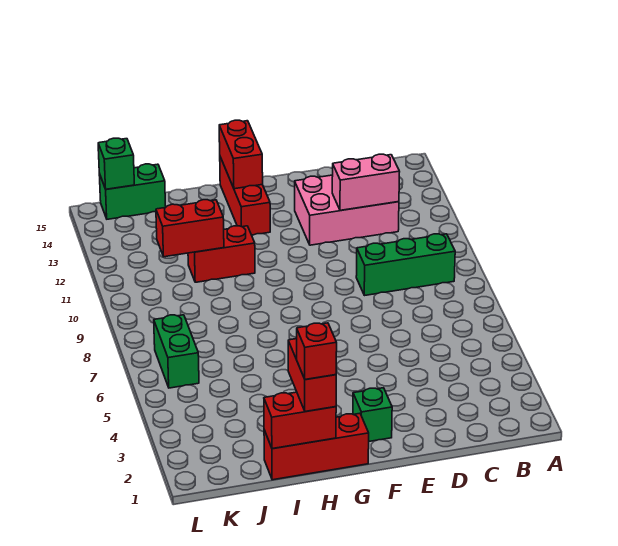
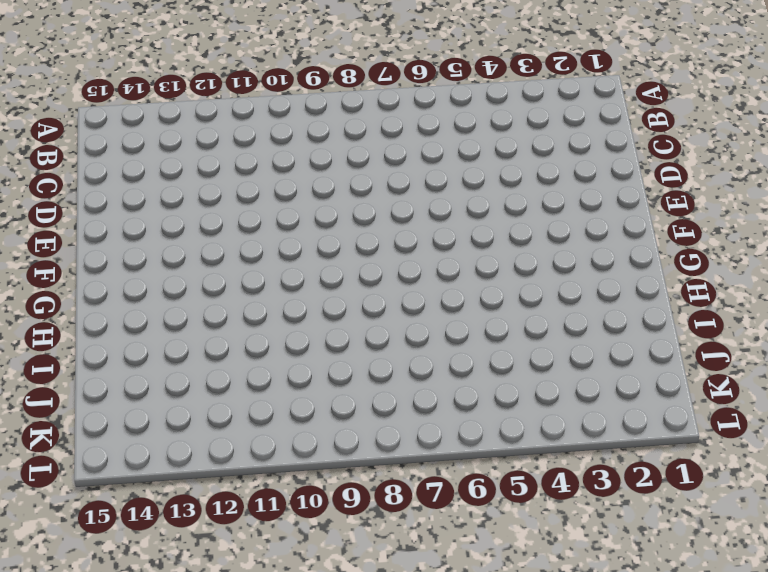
none -> green brick B9:D9 level 1
none -> pink brick C12:E13 level 1
none -> green brick F2 level 1

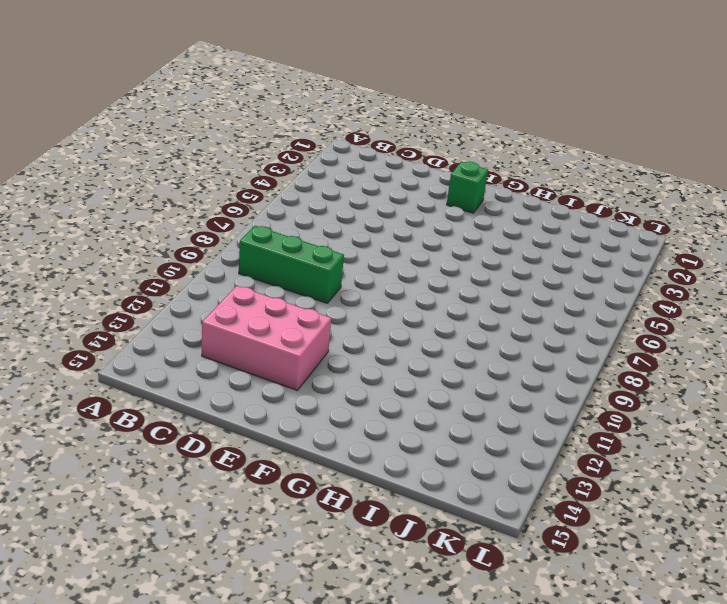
none -> red brick G1:I1 level 1
none -> red brick G13:G15 level 1
none -> red brick H11:I11 level 1

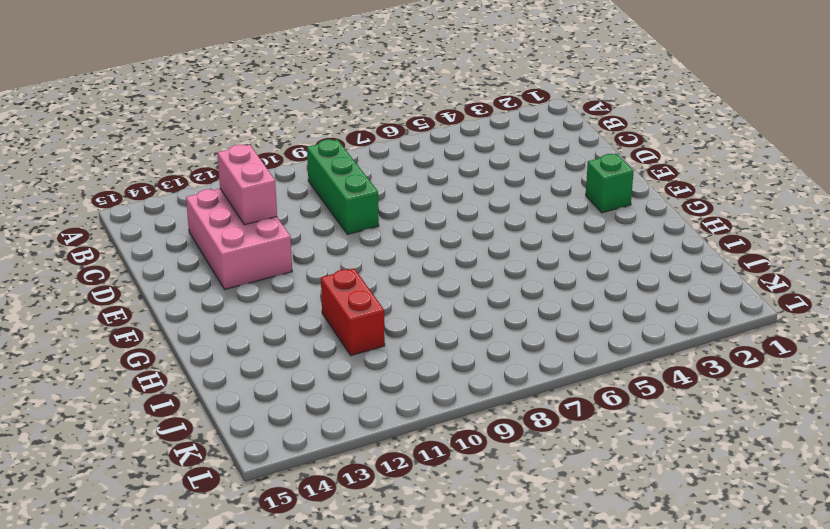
none -> red brick G1:I1 level 1
none -> red brick G13:G15 level 1
none -> green brick J15:K15 level 1

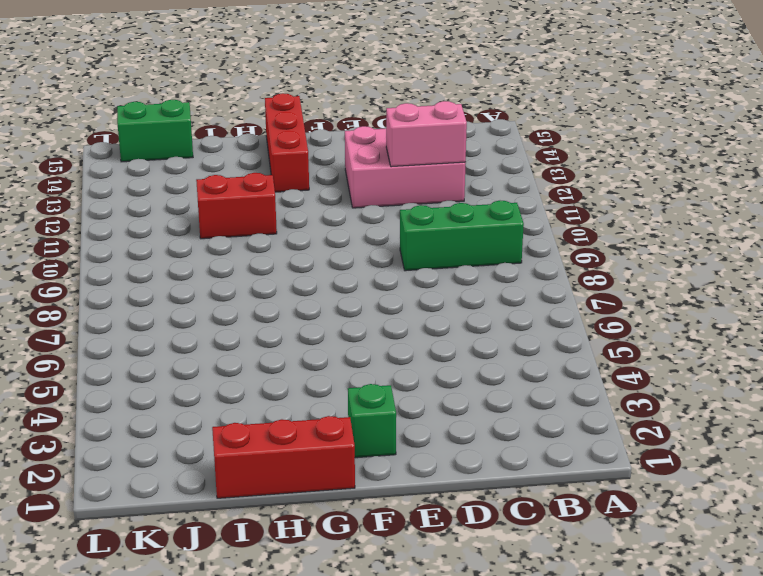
none -> green brick K6:K7 level 1
none -> red brick G14:G15 level 2
none -> red brick H1:I1 level 2

